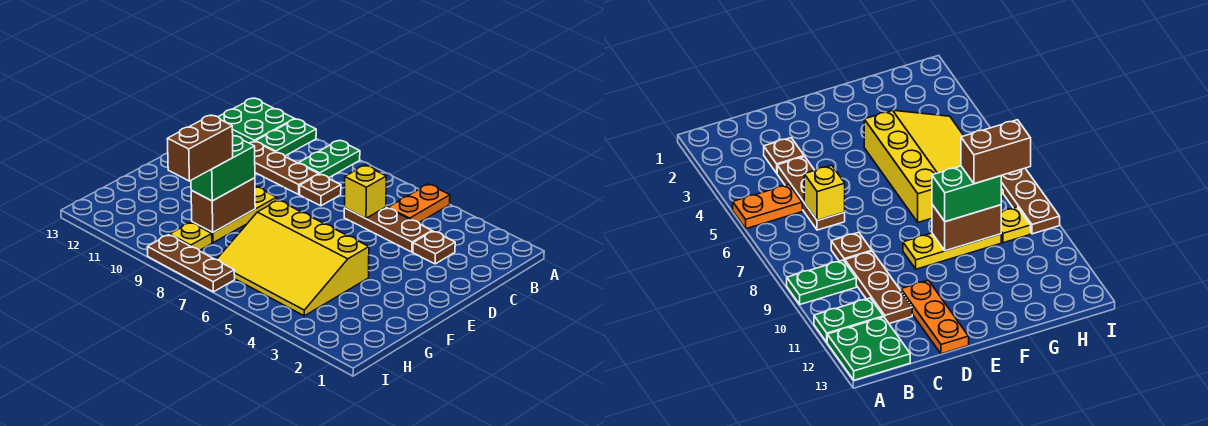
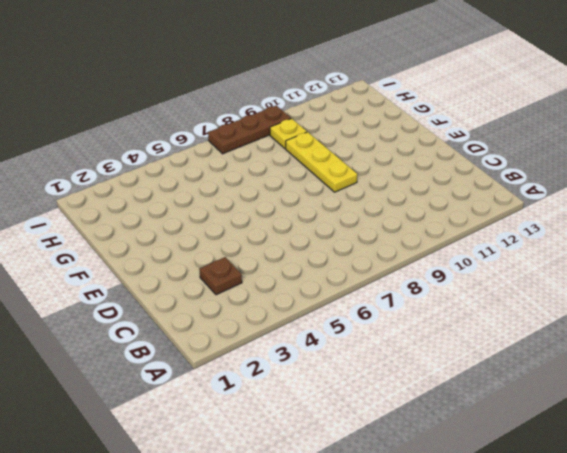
none -> orange plate A5:B5 level 1
none -> green plate A9:B9 level 1
none -> green plate A11:B11 level 1

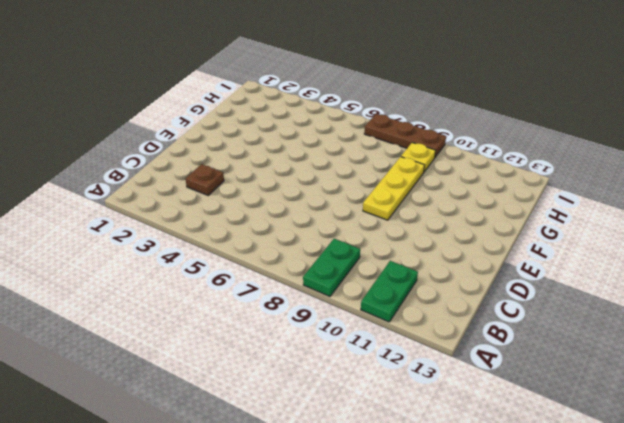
none -> orange plate A5:B5 level 1
none -> green plate A12:B13 level 1
none -> brown plate C4:C6 level 1

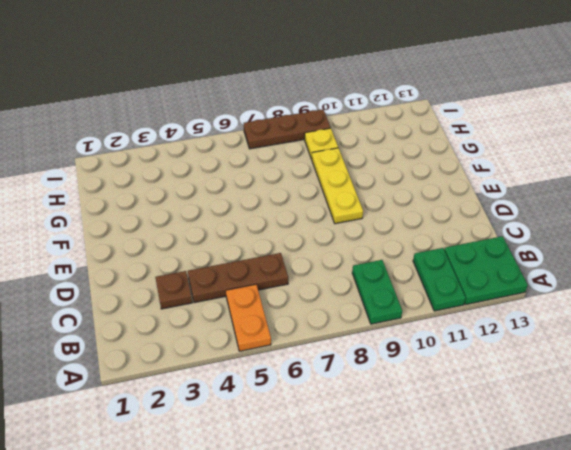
none -> brown plate C8 level 1
none -> brown plate C9:C11 level 1
none -> orange plate D11:D13 level 1

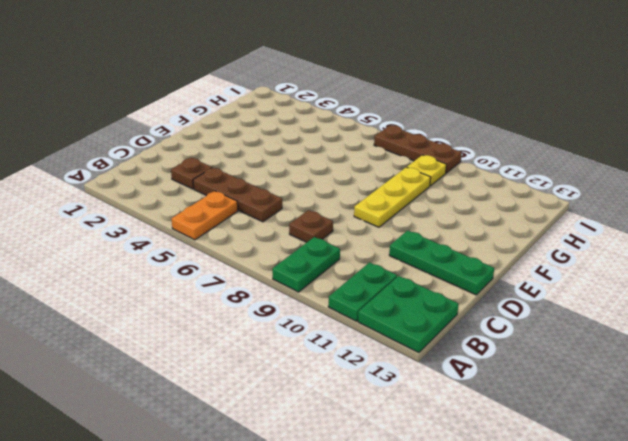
green plate D11:D13 level 1 -> orange plate D11:D13 level 1
none -> brown plate C9:C11 level 1
none -> yellow slope F4:H7 level 1 top F
none -> yellow brick C6 level 2

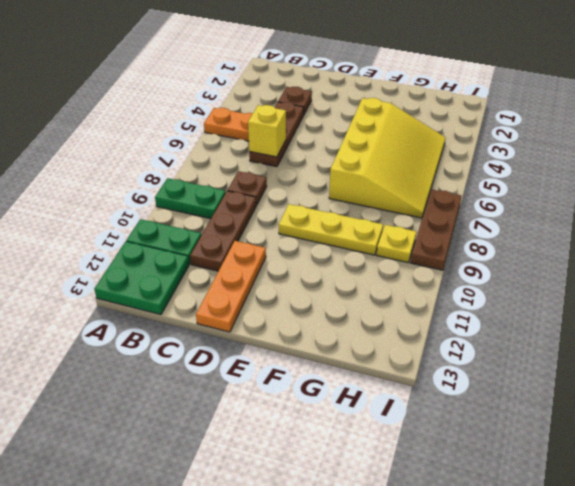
none -> brown brick F9:G9 level 2
none -> green brick F9:G9 level 3
none -> brown brick G9:H9 level 4

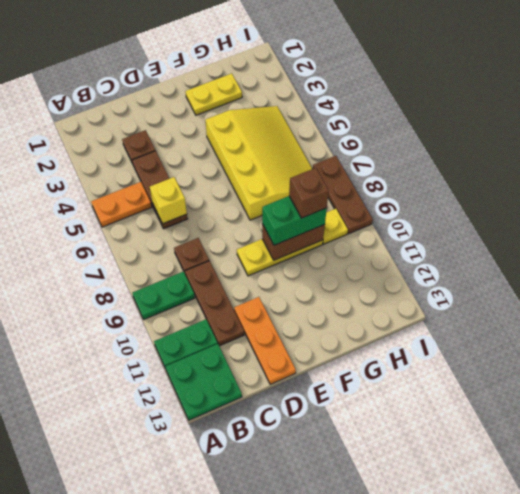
yellow plate F2:G2 level 1 -> none
brown brick G9 level 4 -> brown brick G9:H9 level 4

